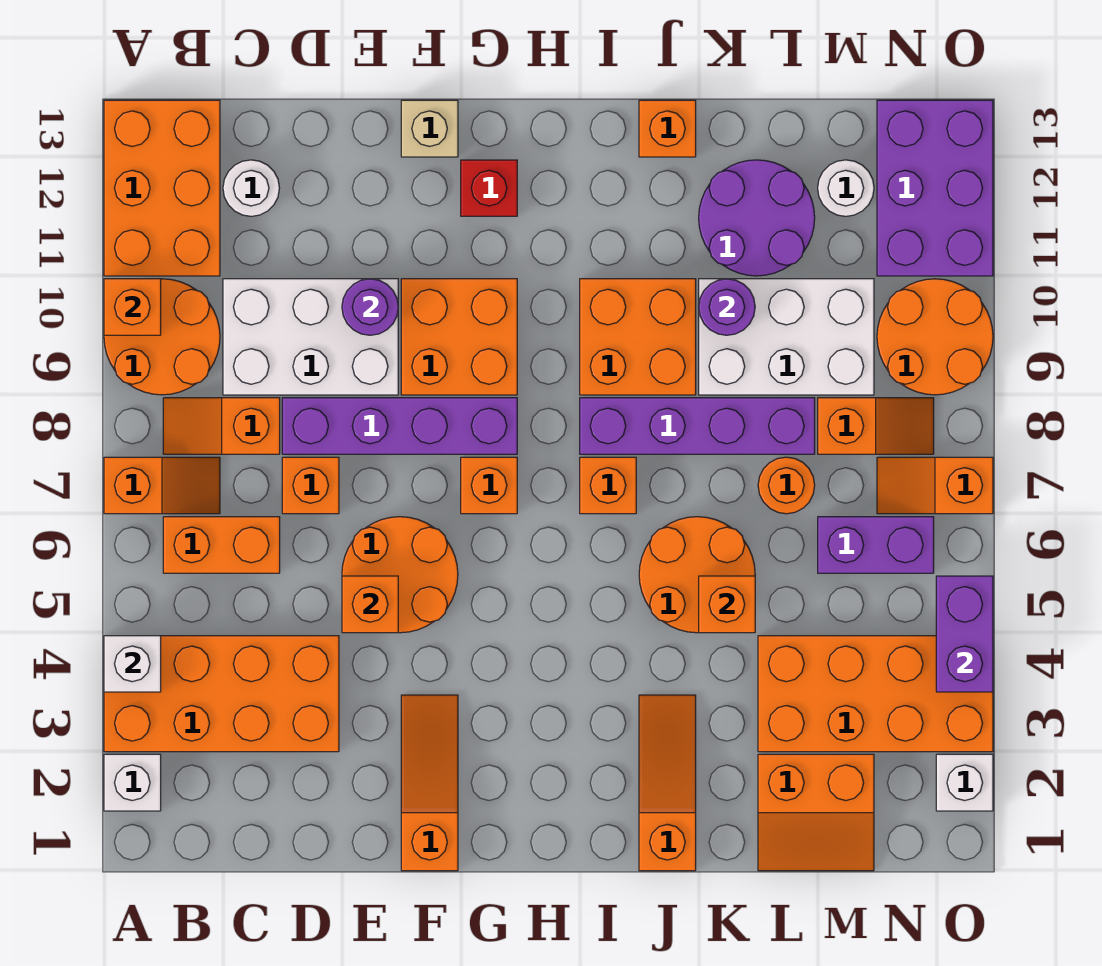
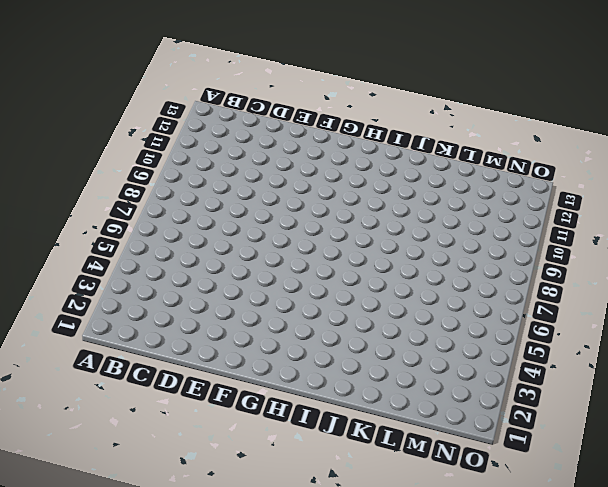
none -> white brick A2 level 1
none -> orange brick A3:D4 level 1
none -> orange slope A7:B7 level 1 top A
none -> orange round brick A9:B10 level 1

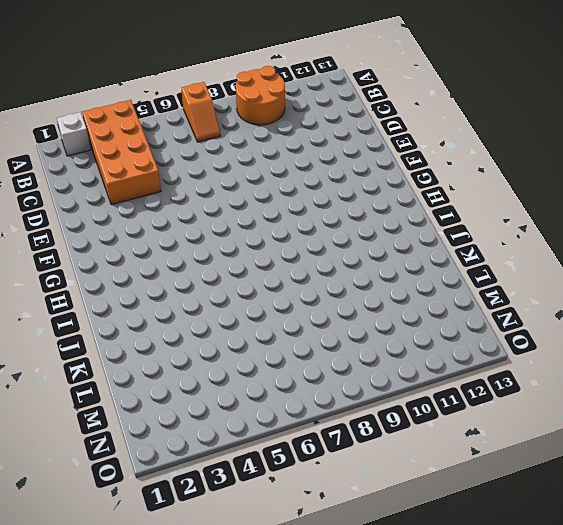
none -> orange brick A11:B13 level 1
none -> orange brick B6:C6 level 1
none -> orange slope B8:C8 level 1 top C
none -> white brick C9:E10 level 1

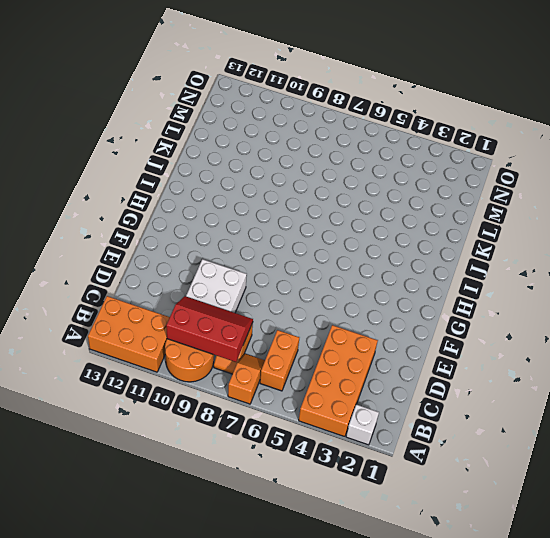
red slope B8:C10 level 2 top B -> none
none -> white round brick C12 level 1
none -> orange brick D7 level 1
none -> purple brick D8:G8 level 1
none -> orange round brick E5:F6 level 1

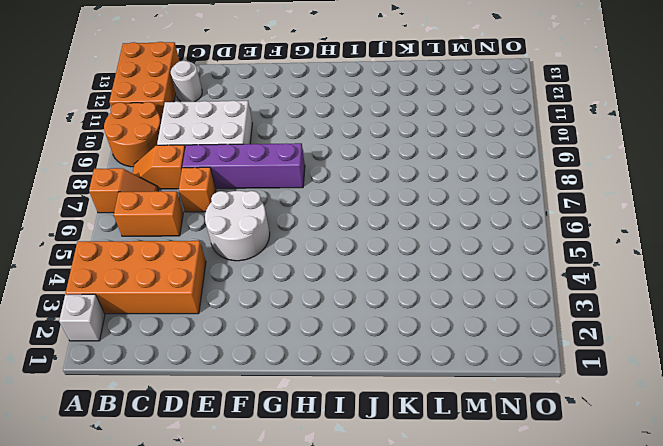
white round brick E5:F6 level 1 -> orange round brick E5:F6 level 1
none -> orange slope F1:F3 level 1 top 1
none -> orange brick F9:G10 level 1
none -> tan brick F13 level 1
none -> orange brick G7 level 1

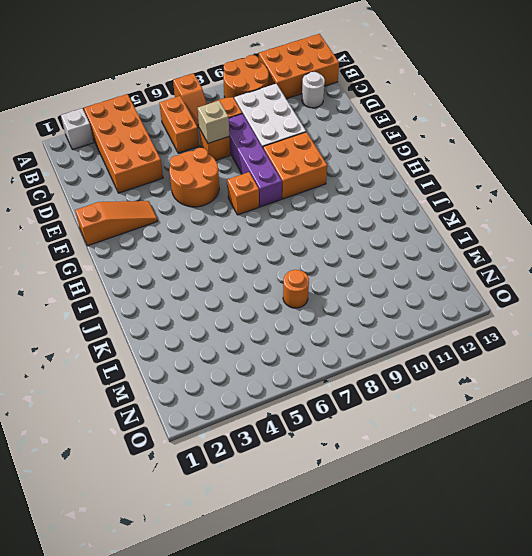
tan brick D7 level 2 -> tan brick F13 level 1
none -> red brick G12 level 1
none -> orange brick I7 level 1
none -> purple brick I8:L8 level 1
none -> orange brick I9:J10 level 1

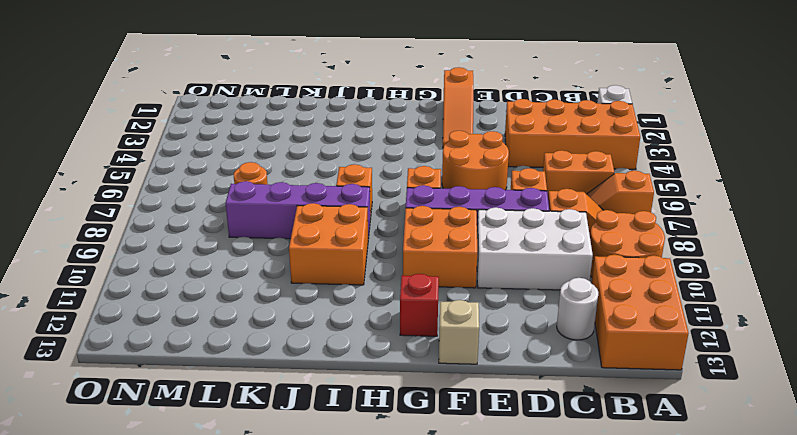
none -> orange slope J1:J3 level 1 top 1
none -> orange round brick J5:K6 level 1
none -> orange brick J13 level 1
none -> white brick K9:M10 level 1

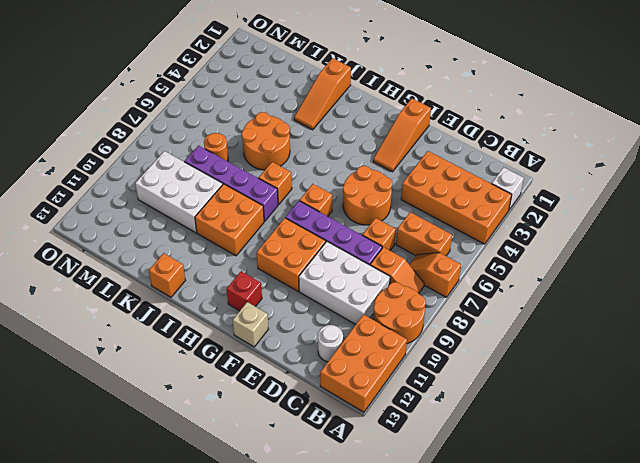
none -> purple round brick K11:L12 level 1
none -> orange slope L1:M2 level 1 top 2
none -> orange brick L3:O4 level 1
none -> purple brick M6:N6 level 1

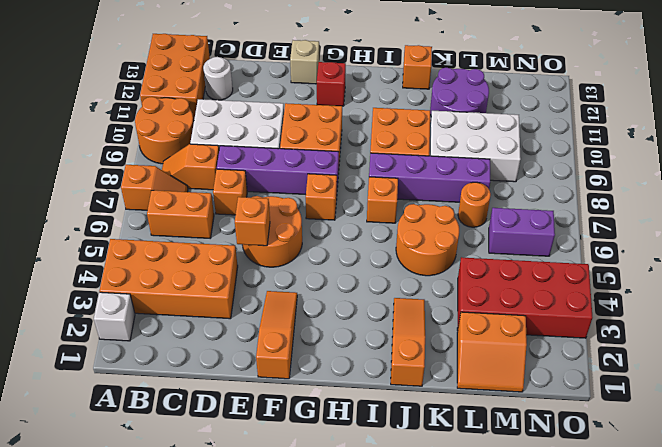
red brick L3:O4 level 1 -> orange brick L3:O4 level 1
none -> orange slope M8:N8 level 1 top M
none -> white round brick M12 level 1
none -> orange slope N7:O7 level 1 top O
none -> orange round brick N9:O10 level 1

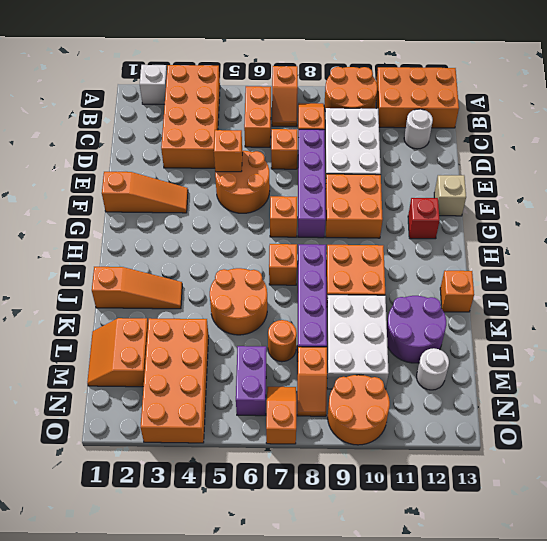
none -> purple brick N11:O13 level 1
none -> white brick O2 level 1
none -> white brick A4 level 2
none -> orange brick A10 level 2

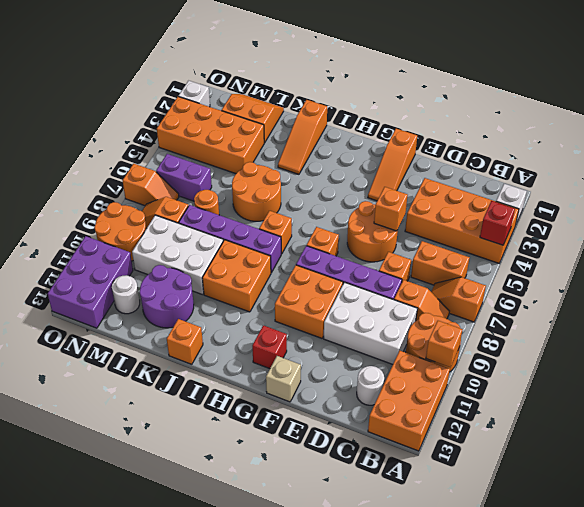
red brick A4 level 2 -> white brick A4 level 2
none -> purple round brick E10 level 2
none -> orange brick K5 level 2
none -> purple round brick K10 level 2
none -> purple brick O4:O5 level 2

